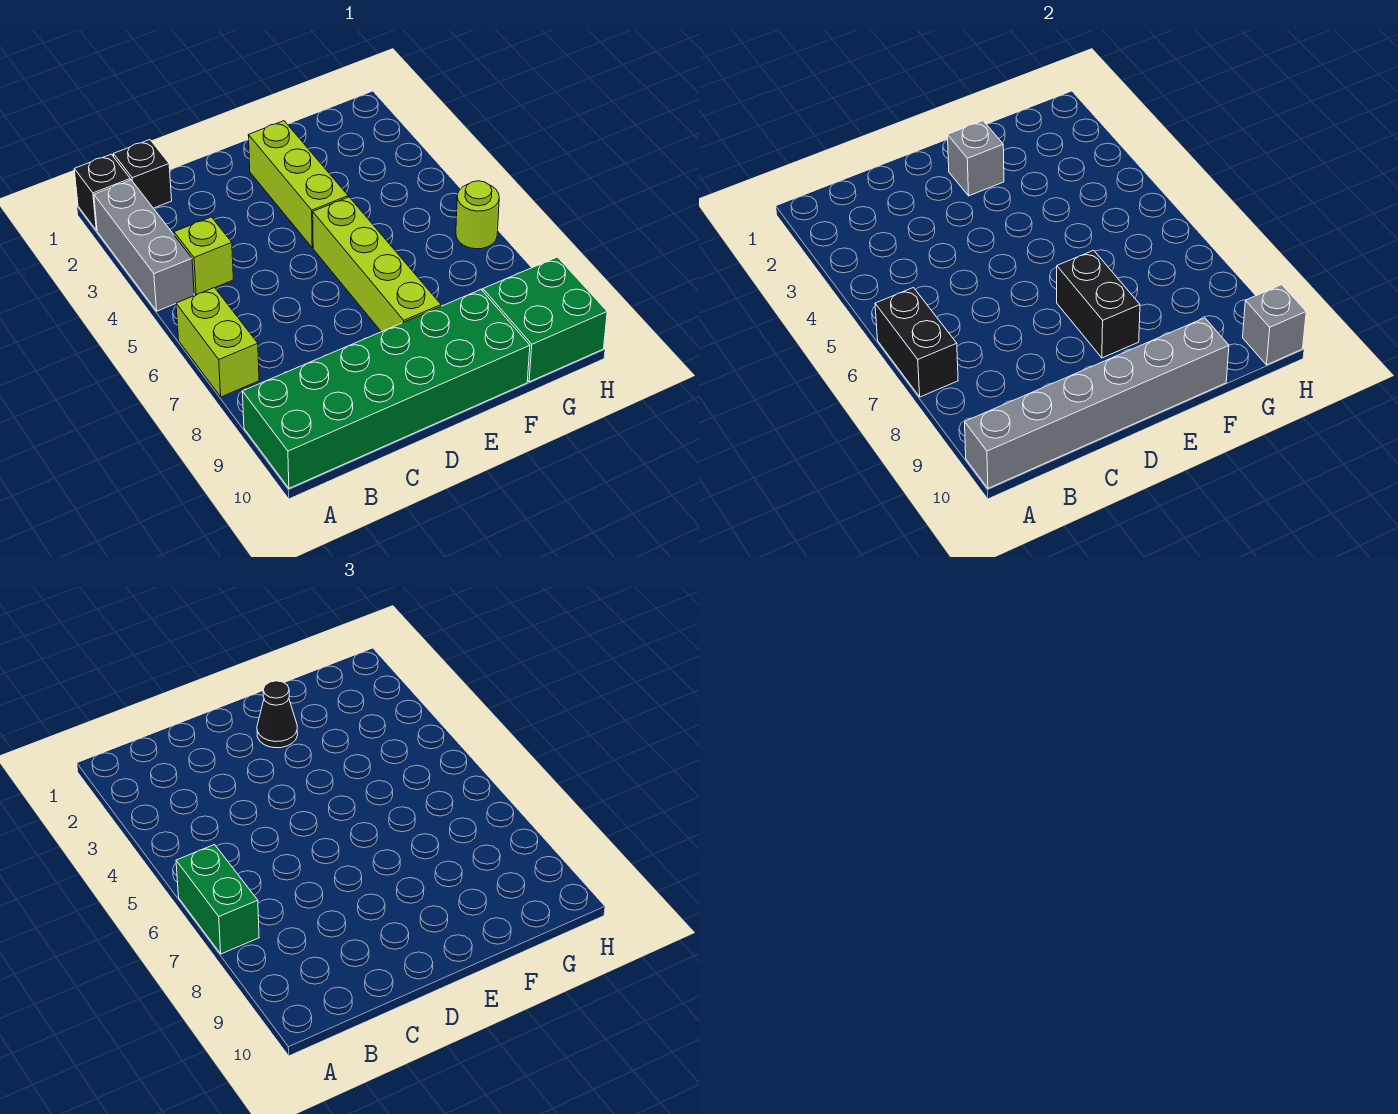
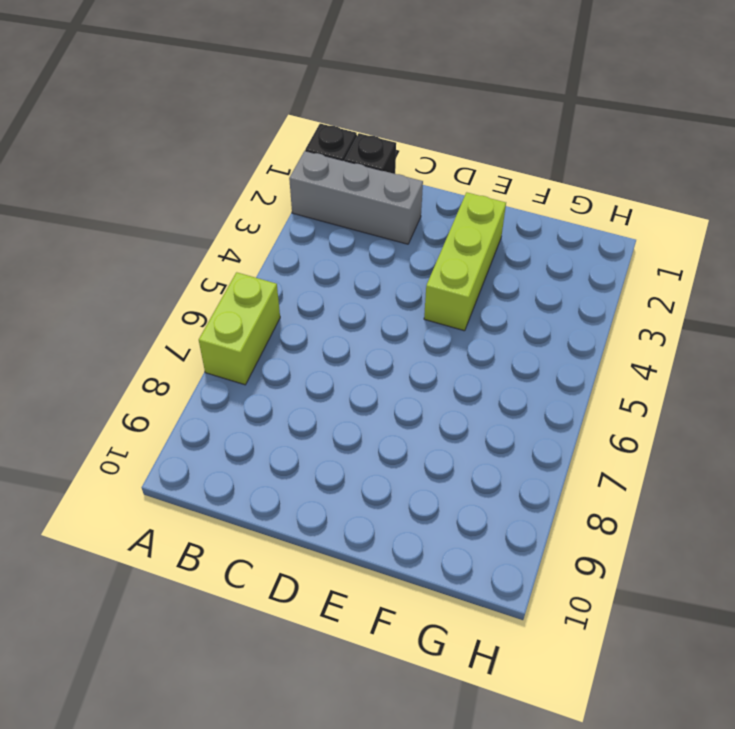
grey brick A2:C2 level 1 -> grey brick A2:A4 level 1
none -> green brick A9:F10 level 1
none -> lime brick B4 level 1
none -> lime brick E5:E8 level 1

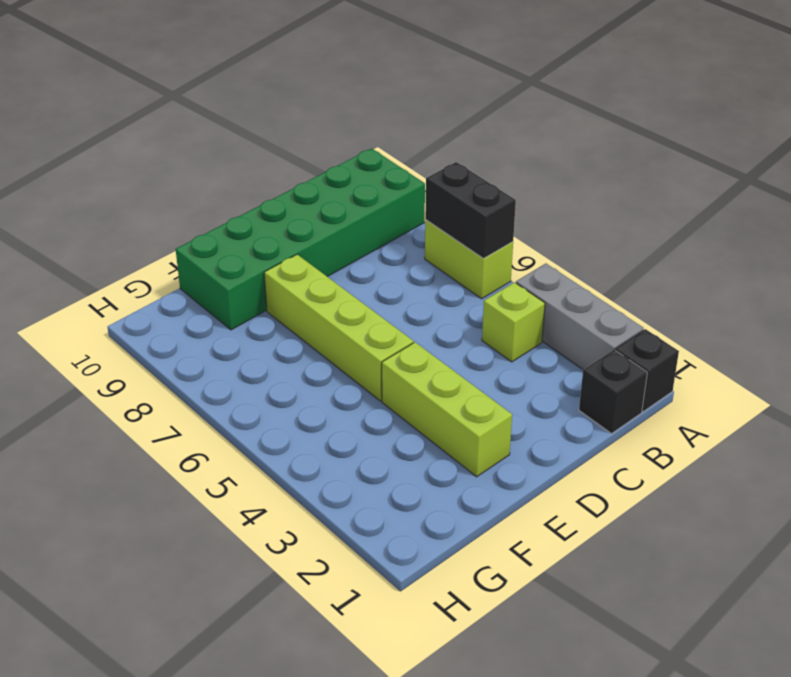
none -> green brick G9:H10 level 1
none -> lime round brick H6 level 1
none -> grey brick A10:F10 level 2

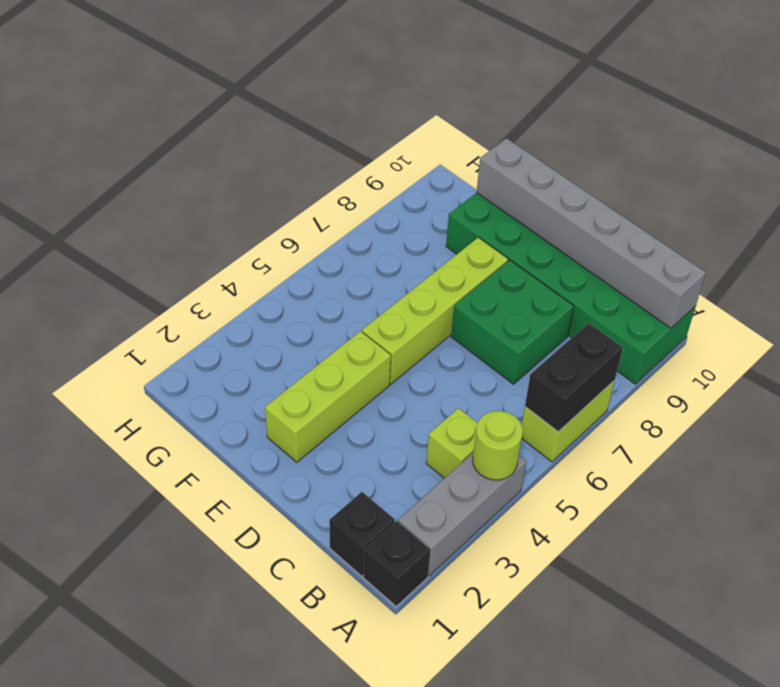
lime round brick A4 level 2 -> lime round brick H6 level 1
green brick C7:D8 level 1 -> green brick G9:H10 level 1
none -> grey brick E2 level 2
none -> black brick E7:E8 level 2
none -> grey brick H10 level 2

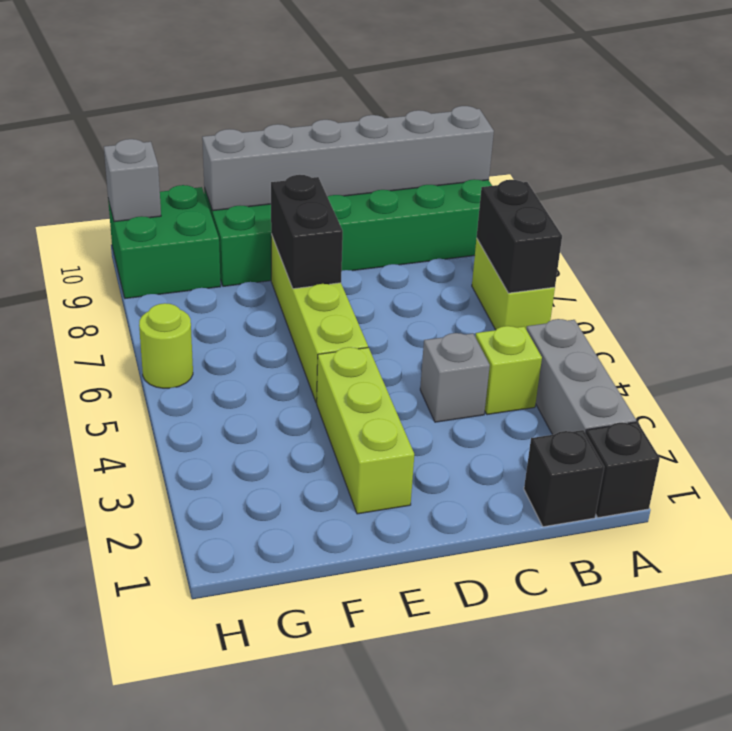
grey brick C4 level 1 -> grey brick E2 level 2
none -> green brick A6:A7 level 3
none -> black cone E2 level 3

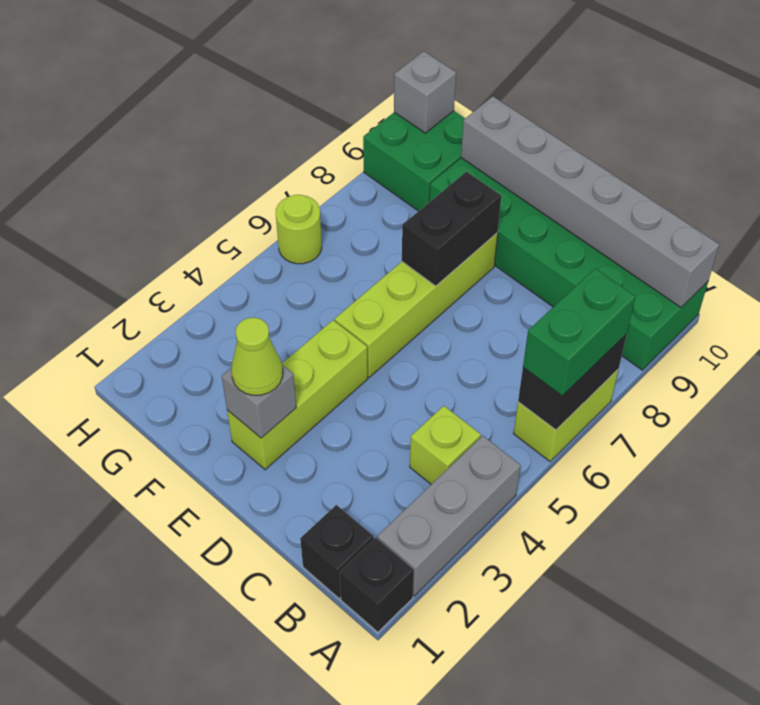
lime cone E2 level 3 -> black cone E2 level 3

